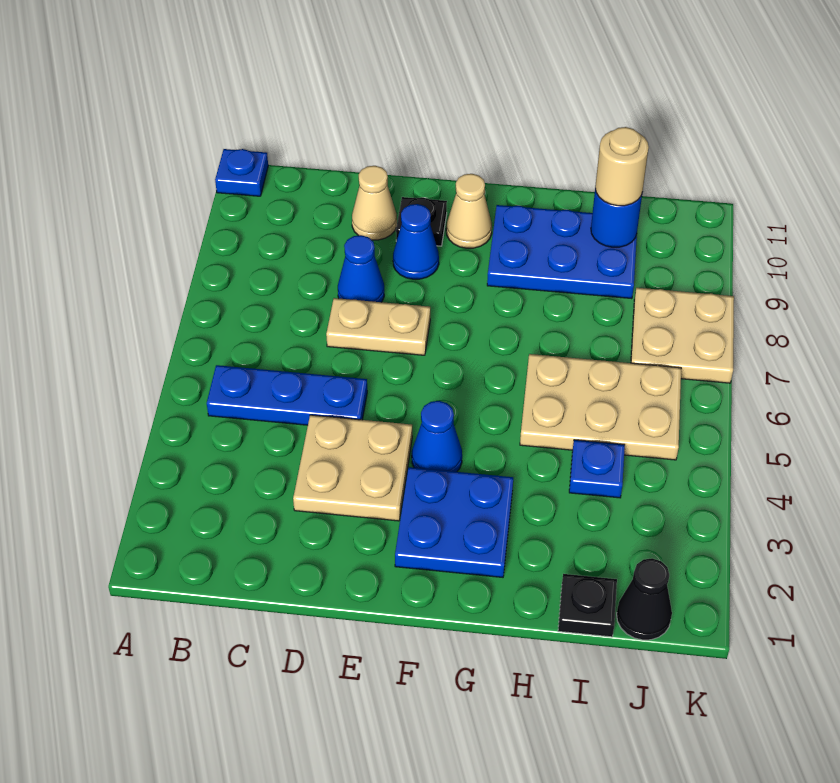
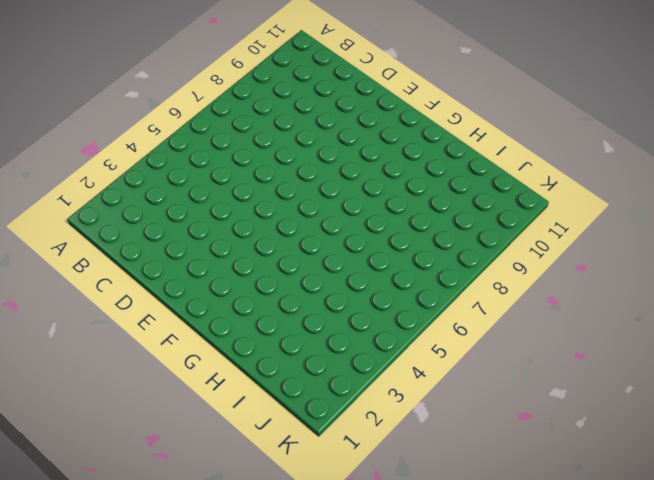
none -> blue plate A11 level 1
none -> blue plate B5:D5 level 1
none -> tan plate D3:E4 level 1

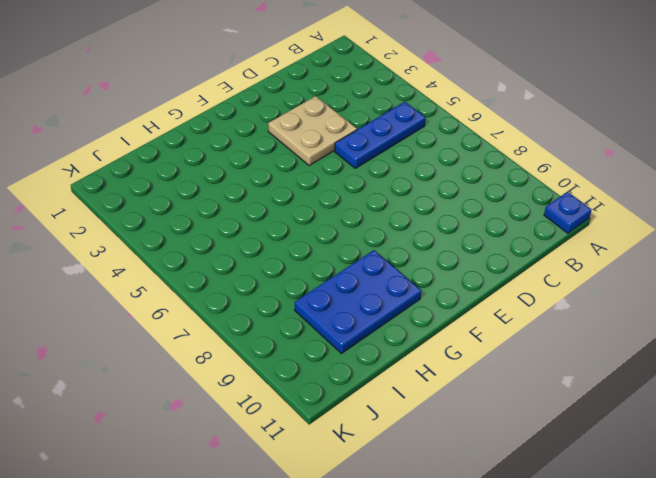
none -> tan plate D7:E7 level 1
none -> blue cone D8 level 1
none -> tan cone D10 level 1

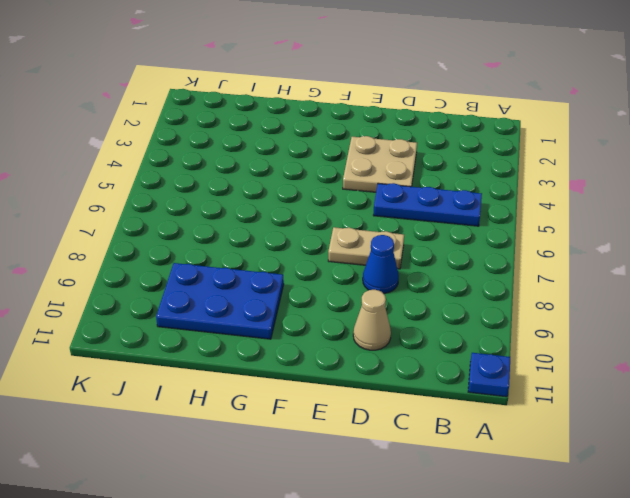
none -> blue cone E9 level 1
none -> black plate E10 level 1
none -> blue plate F2:G3 level 1

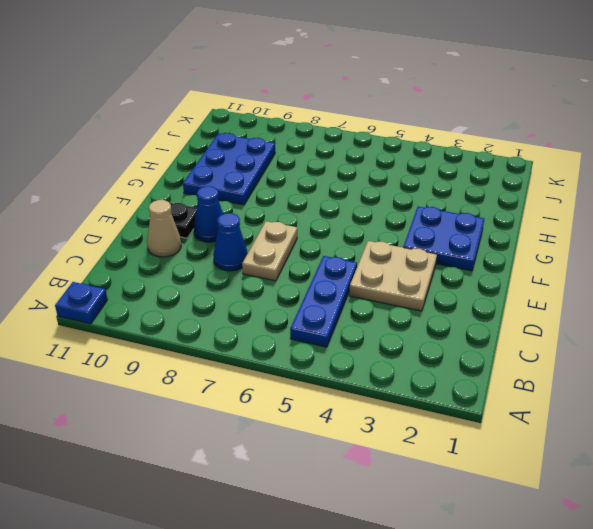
none -> blue cone F4 level 1
none -> tan cone F10 level 1
none -> tan plate H5:J6 level 1

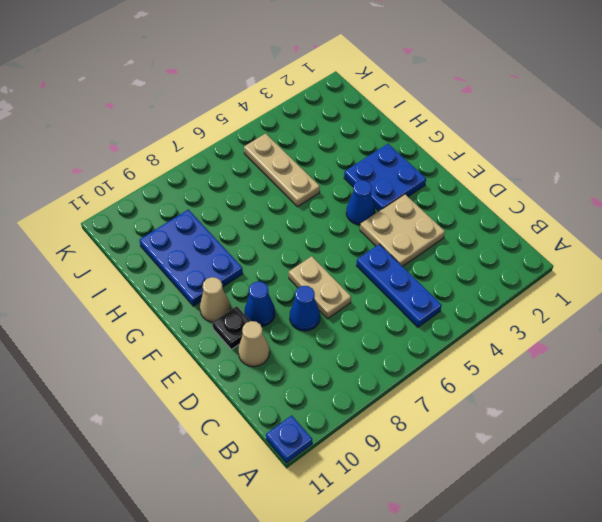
tan plate H5:J5 level 1 -> tan plate H5:J6 level 1
none -> black plate I1 level 1
none -> blue plate I4 level 1
none -> black cone J1 level 1

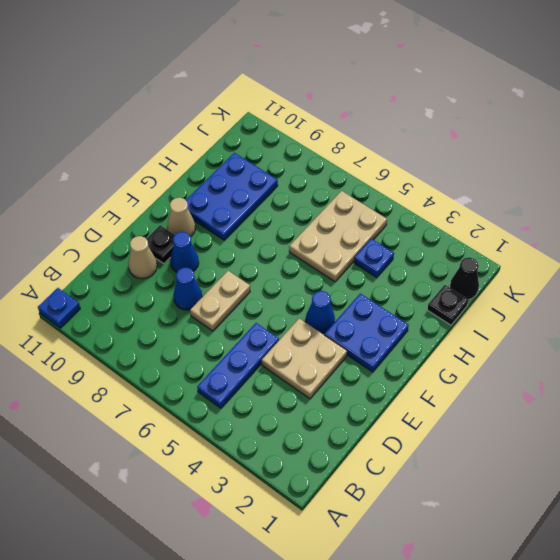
none -> tan plate J7:K8 level 1
none -> blue round brick I10 level 2
none -> tan round brick I10 level 3

